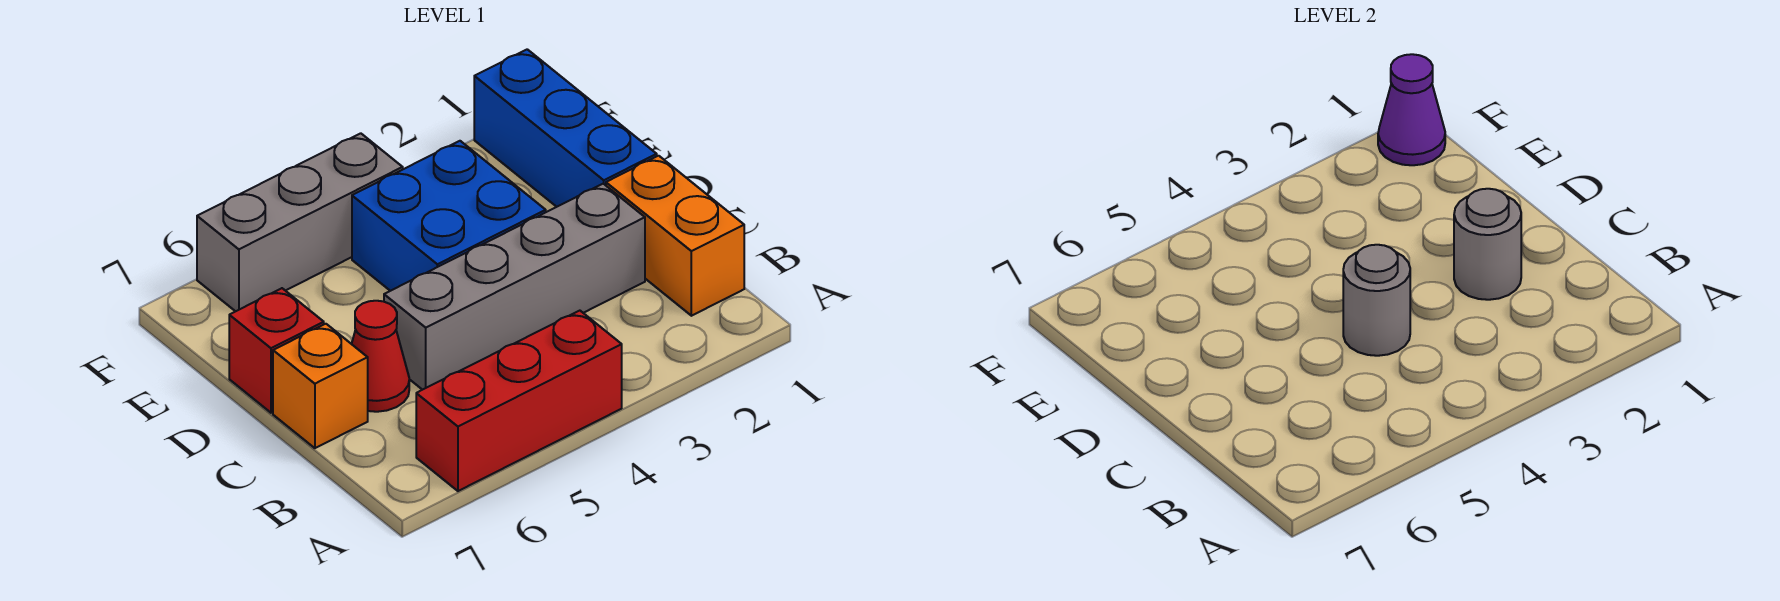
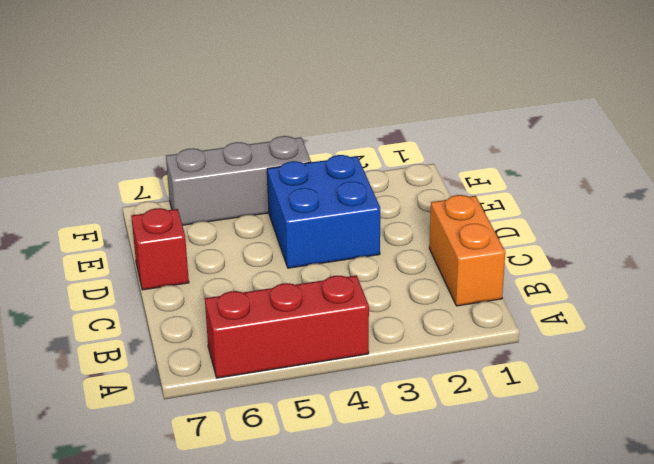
none -> grey brick C2:C5 level 1
none -> red cone C6 level 1
none -> orange brick C7 level 1

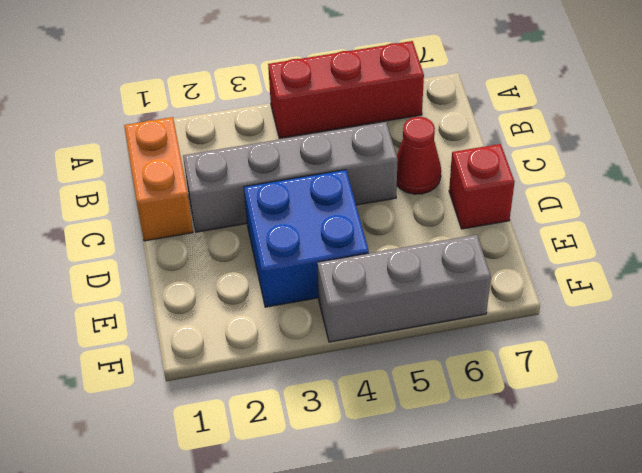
none -> orange brick C7 level 1
none -> blue brick D1:F1 level 1
none -> grey round brick C2 level 2

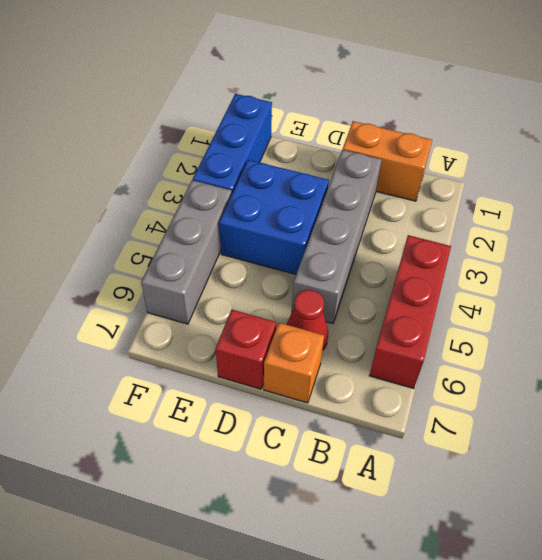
blue brick F1:F3 level 1 -> blue brick D1:F1 level 1
none -> grey round brick C2 level 2
none -> grey round brick C4 level 2
none -> purple cone F1 level 2

